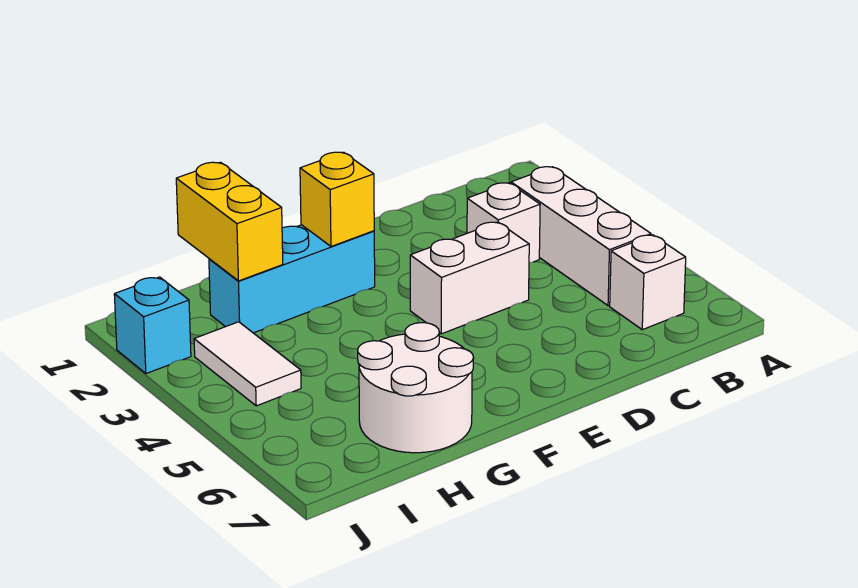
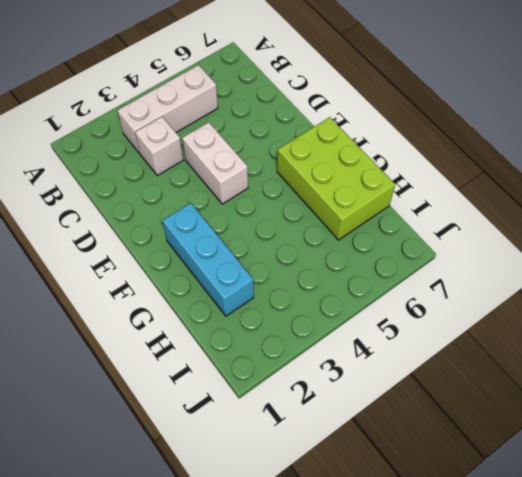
lime brick F6:H7 level 1 -> white round brick G6:H7 level 1
none -> white brick B6 level 1
none -> white tile I3:I4 level 1

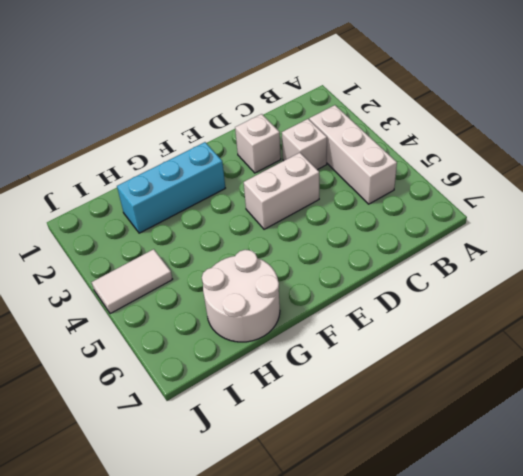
white brick D2 level 1 -> white brick B6 level 1
white tile I4:J4 level 1 -> white tile I3:I4 level 1
none -> cyan brick J2 level 1
none -> yellow brick F2 level 2

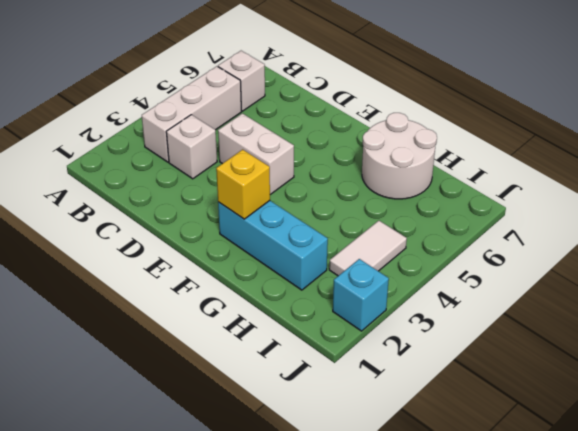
none -> yellow brick H1:H2 level 2

